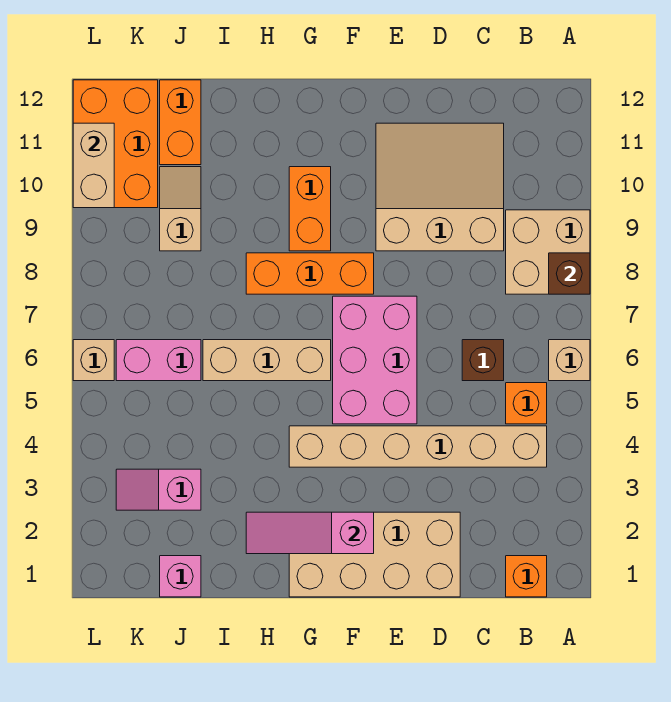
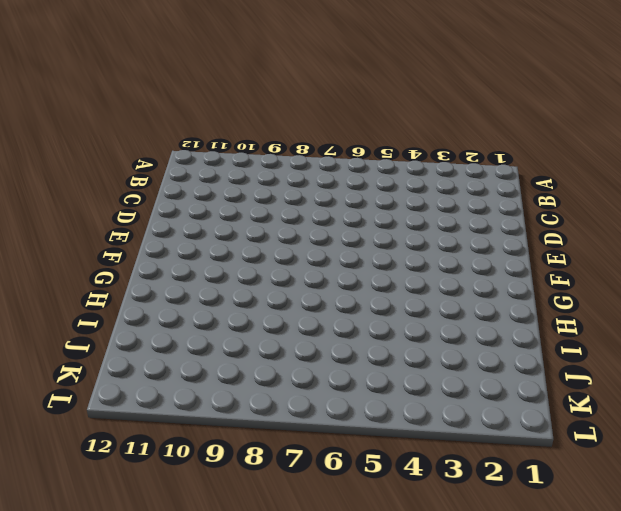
none -> tan brick A6 level 1
none -> tan brick A8:B9 level 1
none -> orange brick B1 level 1

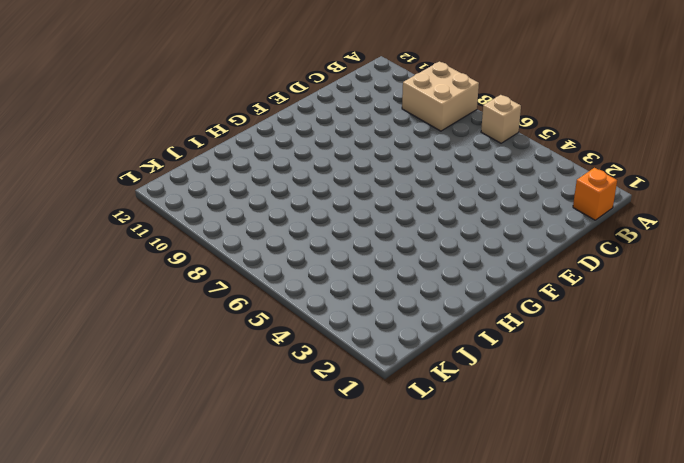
none -> tan brick B4:G4 level 1
none -> orange brick B5 level 1
none -> brown brick C6 level 1

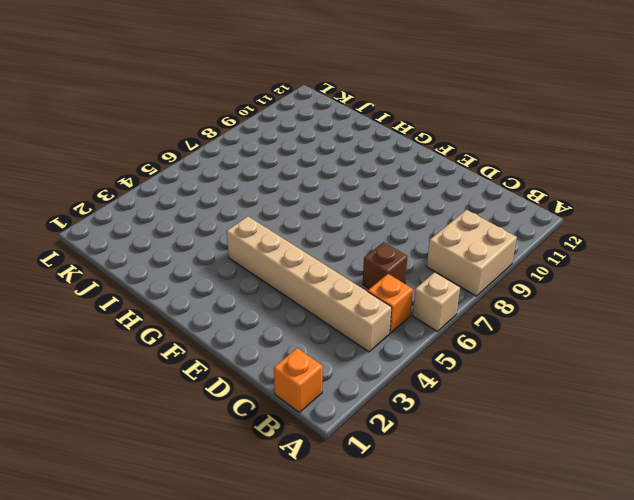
none -> tan slope C9:E11 level 1 top 9
none -> tan brick D1:G2 level 1
none -> pink brick E5:F7 level 1

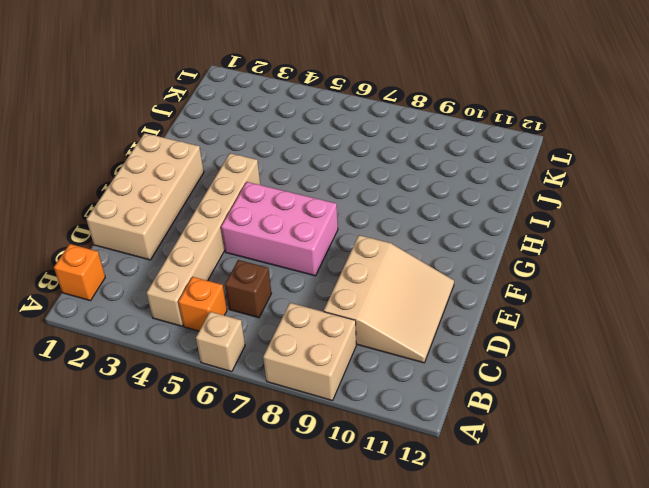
none -> orange brick F8:H8 level 1
none -> tan brick G6:I6 level 1
none -> orange brick G9:G10 level 1

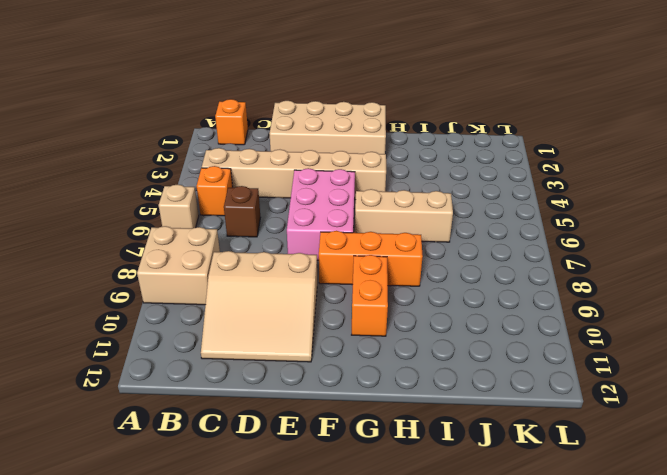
none -> pink brick J1 level 1
none -> pink slope J3:K3 level 1 top J
none -> pink brick J6:K6 level 1

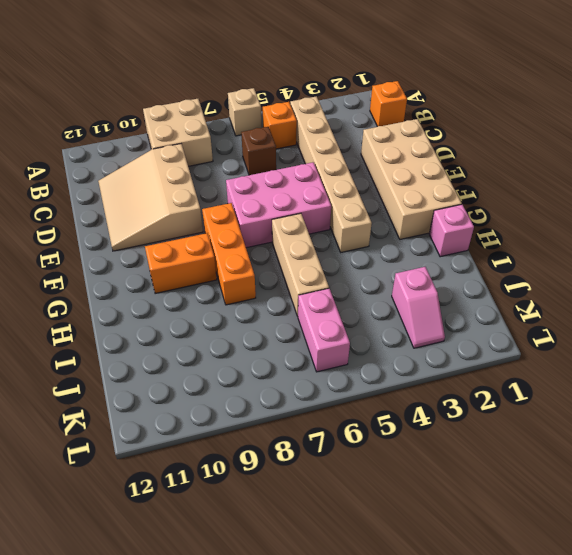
pink brick H1 level 1 -> pink brick J1 level 1
none -> tan slope J9:J10 level 1 top 9
none -> orange brick J11:J12 level 1
none -> orange brick K10:L12 level 1

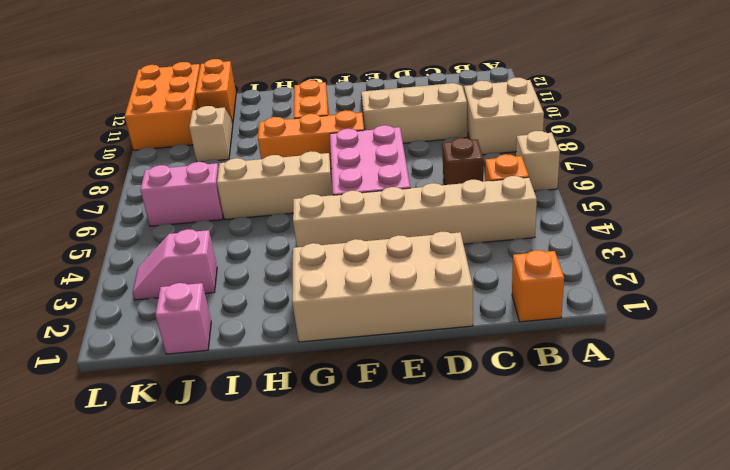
none -> tan brick L6 level 1
none -> brown brick A8 level 2
none -> pink slope F2:H2 level 2 top F

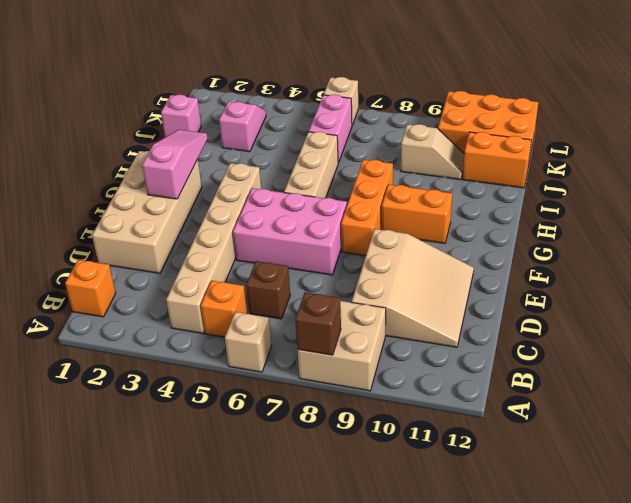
none -> tan brick L10:L11 level 2

